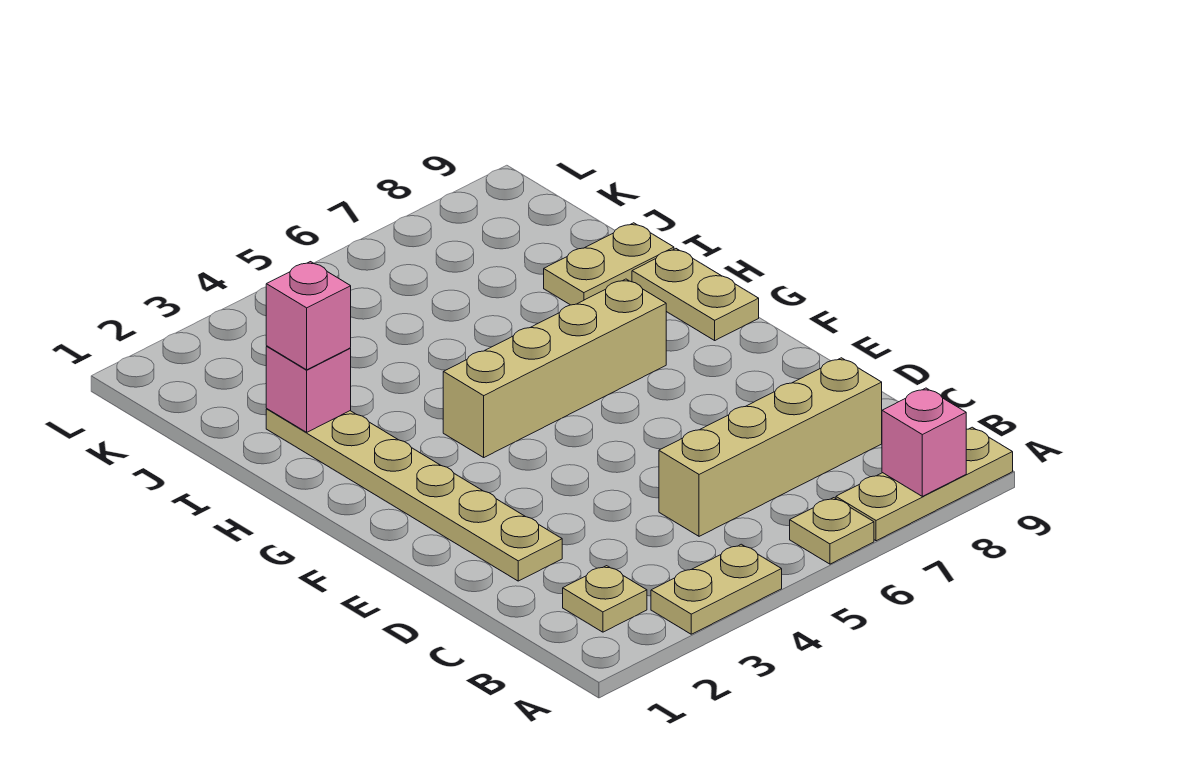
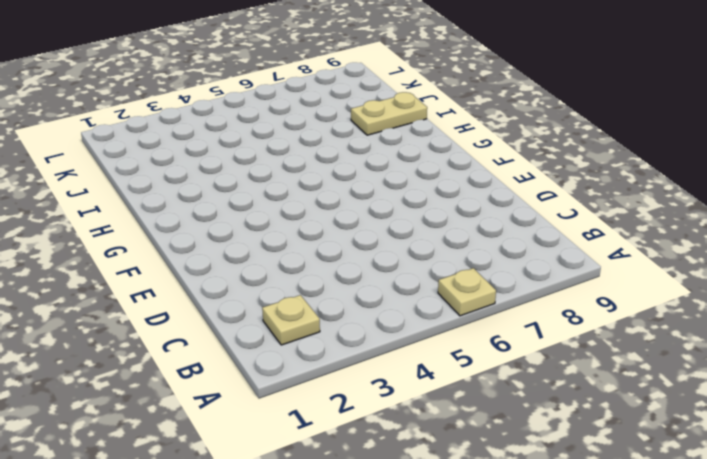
none -> tan plate A3:A4 level 1
none -> tan plate A7:A9 level 1
none -> tan brick C5:C8 level 1

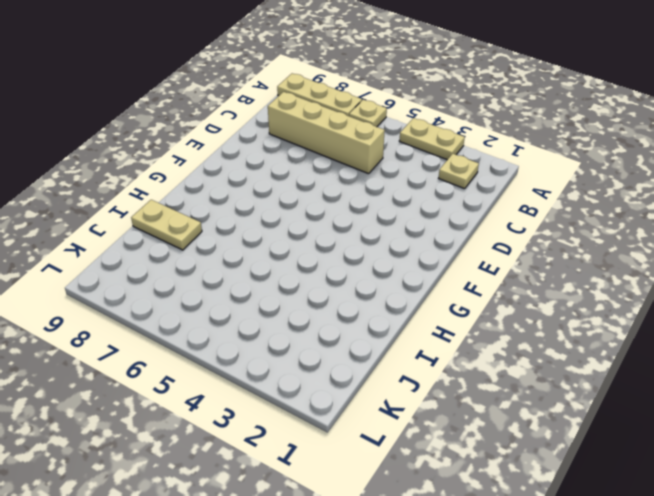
none -> tan plate D2:I2 level 1
none -> tan brick G4:G7 level 1
none -> tan plate G9:H9 level 1

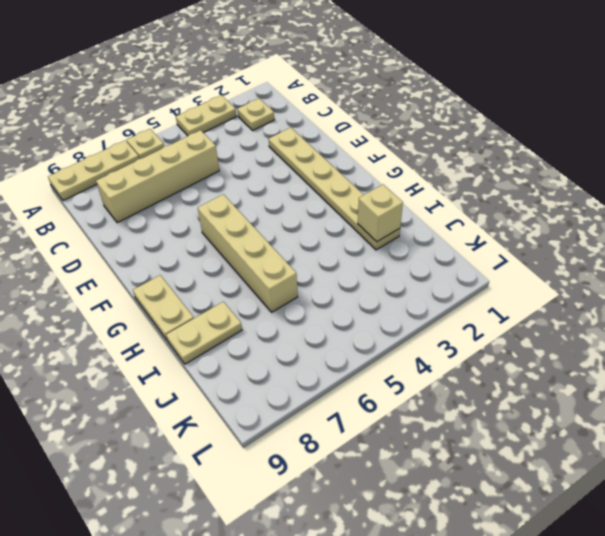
tan brick F6:I6 level 1 -> tan brick G4:G7 level 1
tan brick I2 level 2 -> pink brick I2 level 2
none -> pink brick A8 level 2
none -> pink brick I2 level 3

